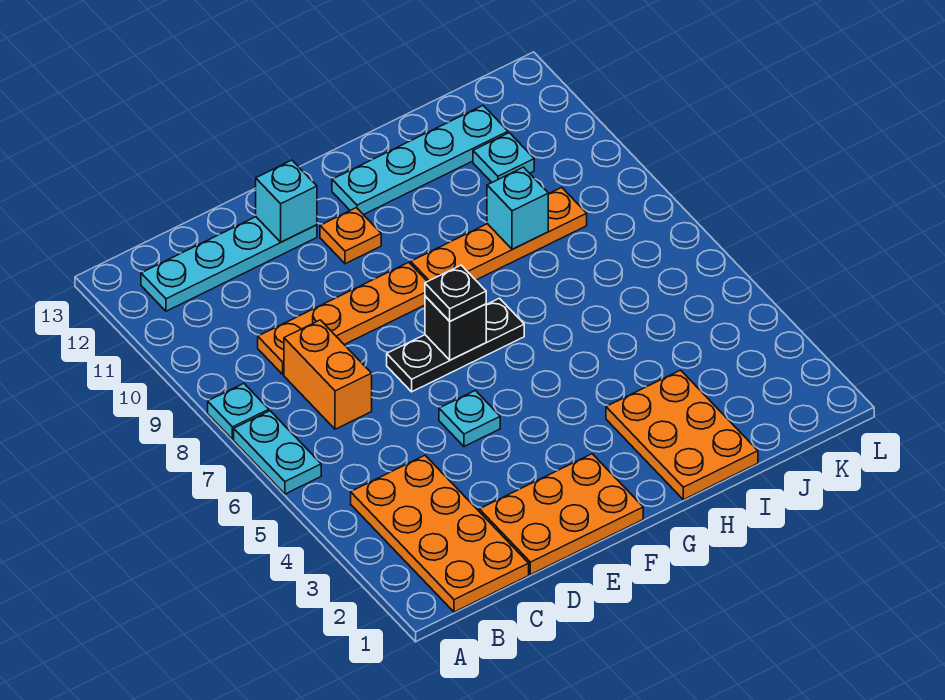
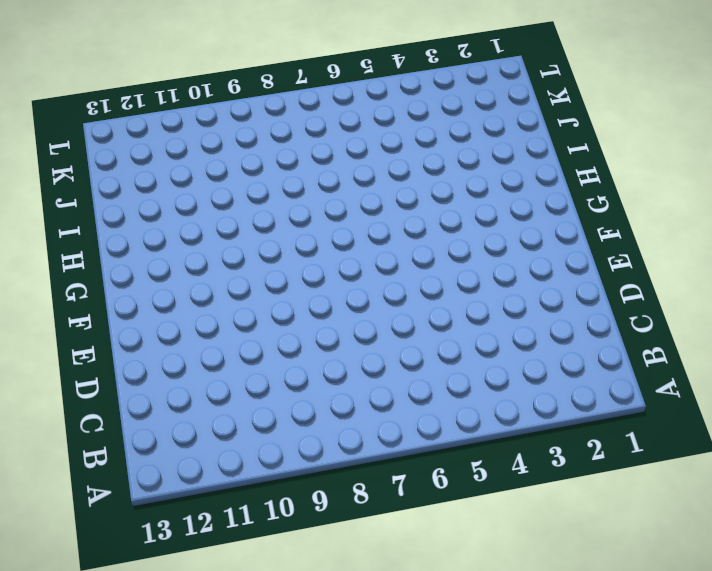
none -> cyan plate A6:A7 level 1
none -> cyan plate A8 level 1
none -> orange plate B1:C4 level 1

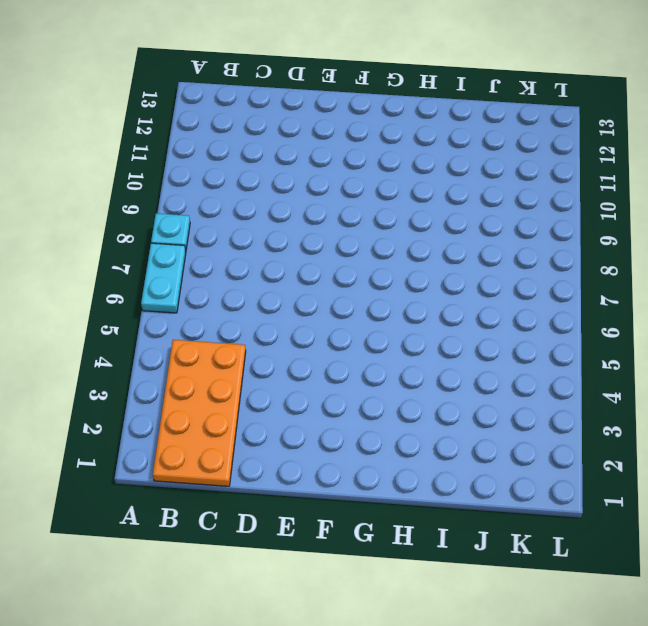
none -> cyan plate B12:E12 level 1
none -> orange brick C7:C8 level 1
none -> orange plate C9:F9 level 1

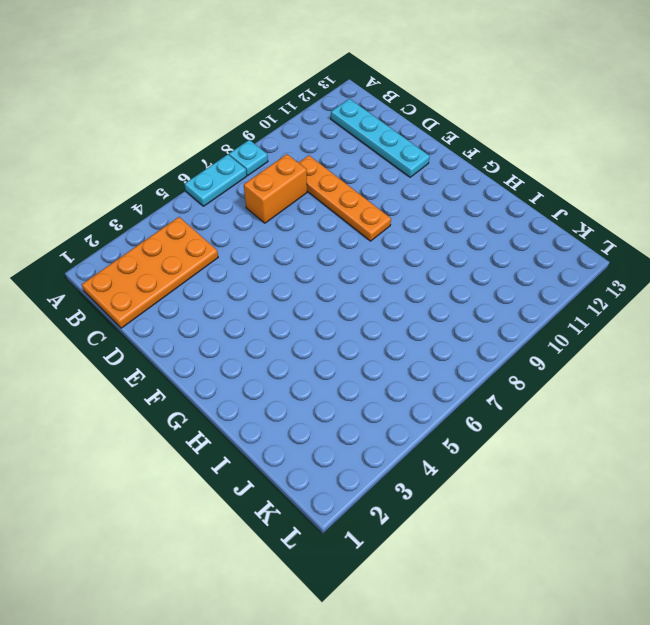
none -> orange plate D1:F2 level 1
none -> cyan plate E5 level 1
none -> black plate E7:G7 level 1

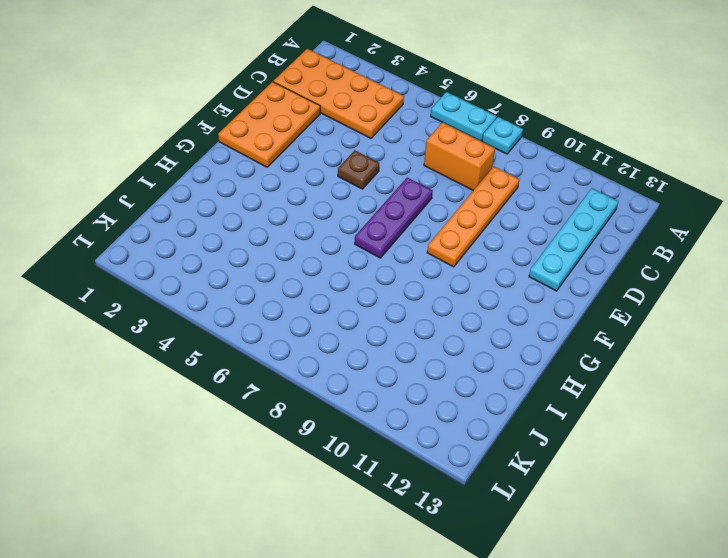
brown plate E5 level 1 -> cyan plate E5 level 1
purple plate E7:G7 level 1 -> black plate E7:G7 level 1
none -> orange plate F11 level 1
none -> orange plate G9:J9 level 1
none -> cyan plate G12:J12 level 1

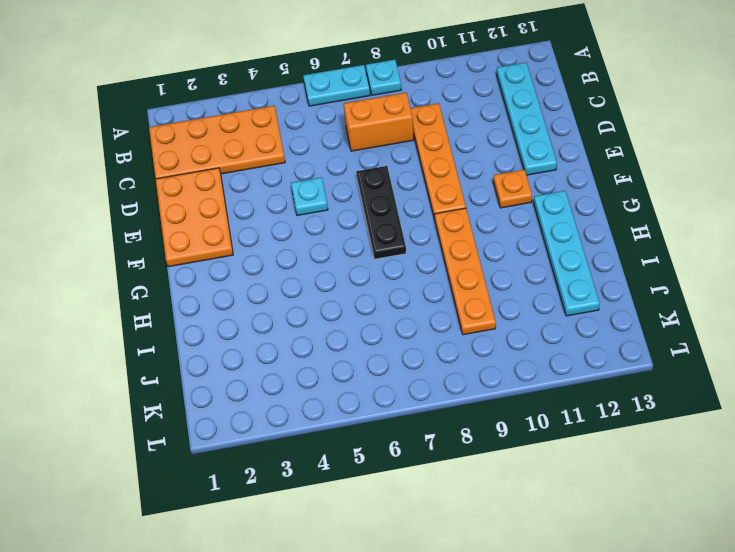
none -> orange plate H1:I3 level 1
none -> cyan plate J11 level 1
none -> cyan brick E12 level 2

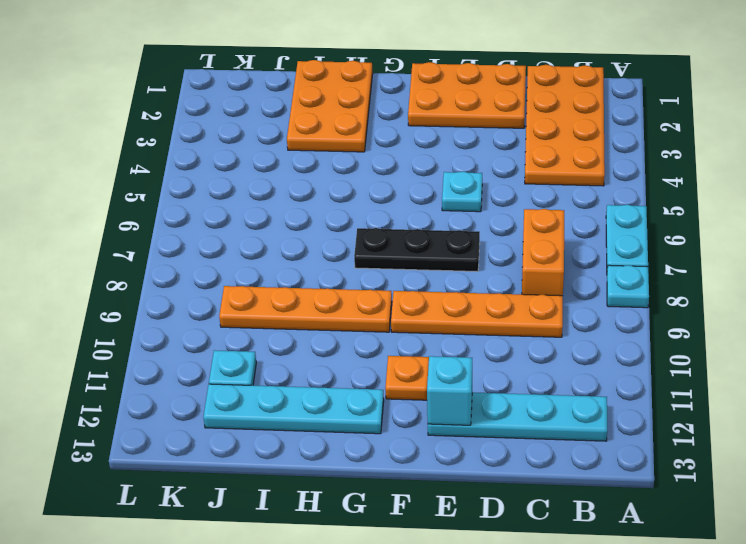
none -> black brick F7 level 2
none -> cyan brick I9 level 2
none -> black plate F7 level 3

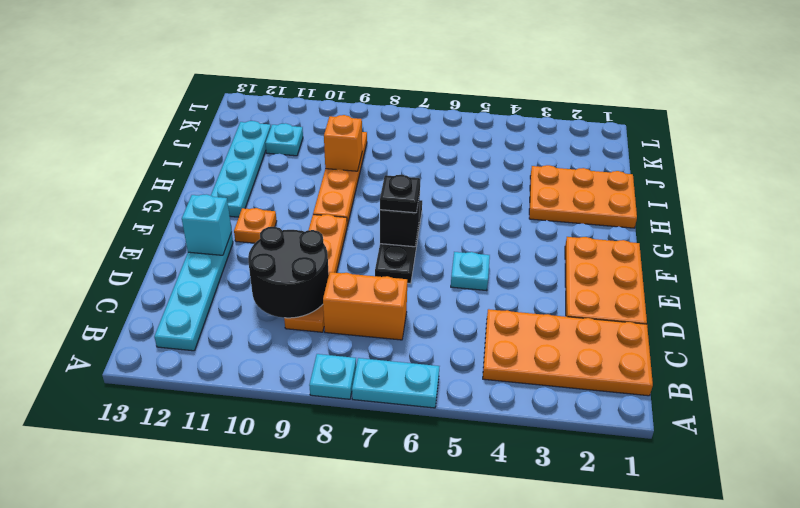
black round brick C9:D10 level 2 -> none
orange brick I9 level 2 -> cyan brick I9 level 2

